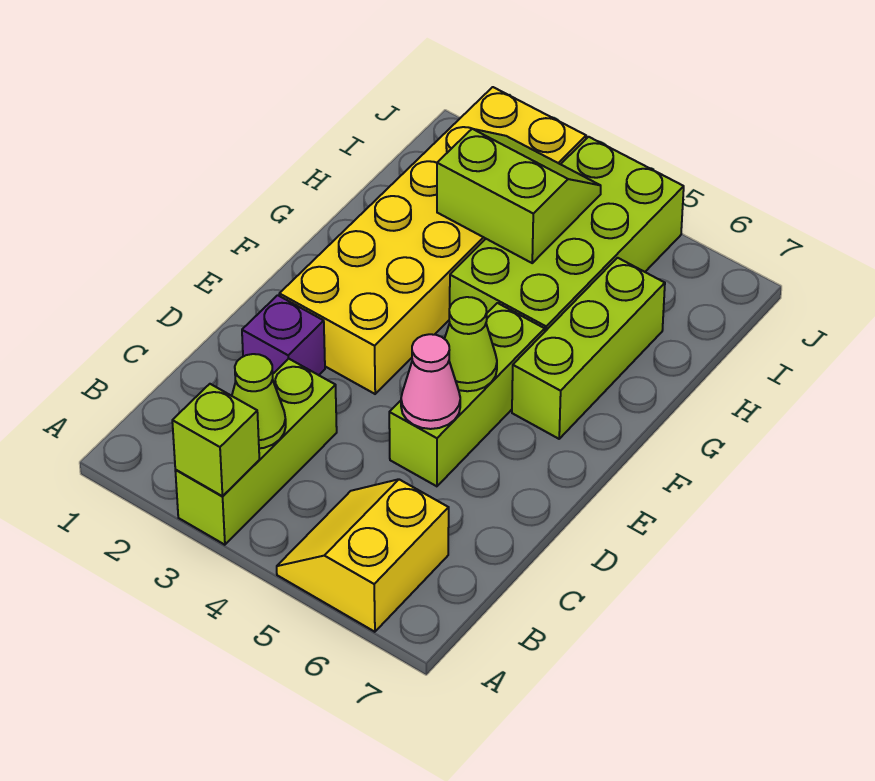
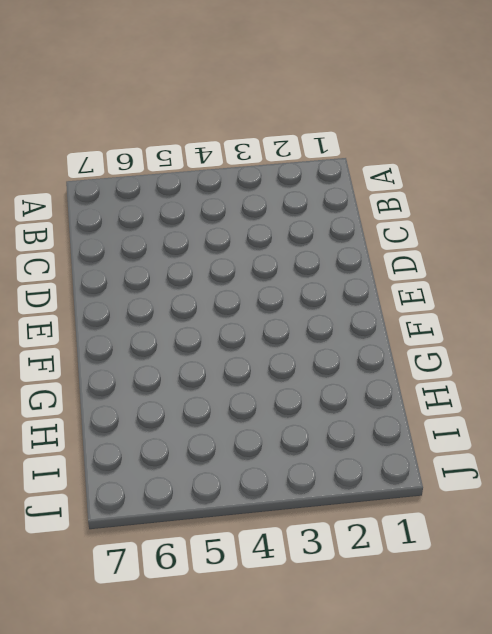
none -> lime brick A3:C3 level 1
none -> yellow slope A5:B6 level 1 top 6
none -> purple brick D2 level 1

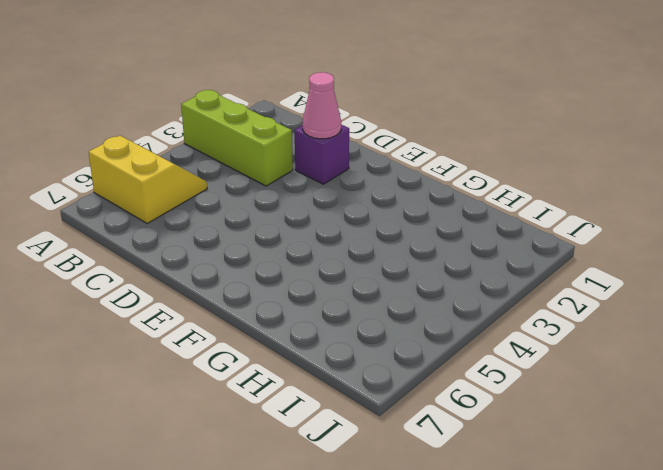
pink cone D2 level 2 -> pink cone D5 level 2
none -> lime brick D5:F5 level 1
none -> yellow brick E2:J3 level 1
none -> lime brick F6:H6 level 1

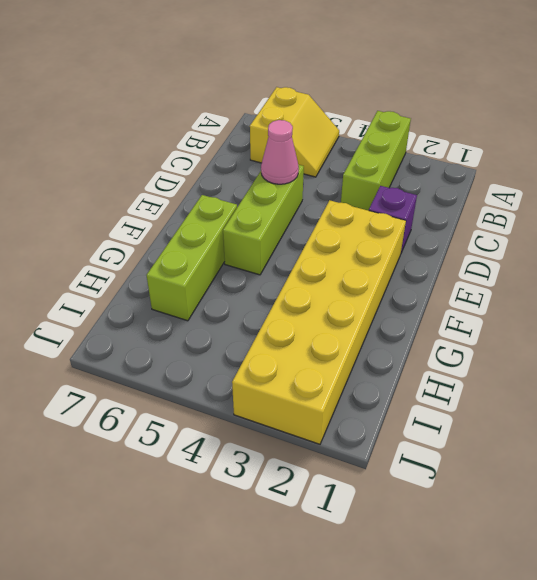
none -> lime brick G4:J5 level 1
none -> lime brick A3 level 2
none -> lime cone B3 level 2

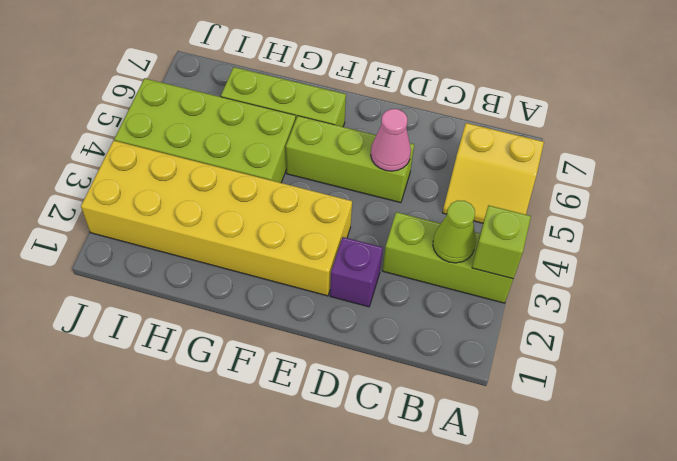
none -> lime cone E5 level 2
none -> lime slope H3:I4 level 2 top H

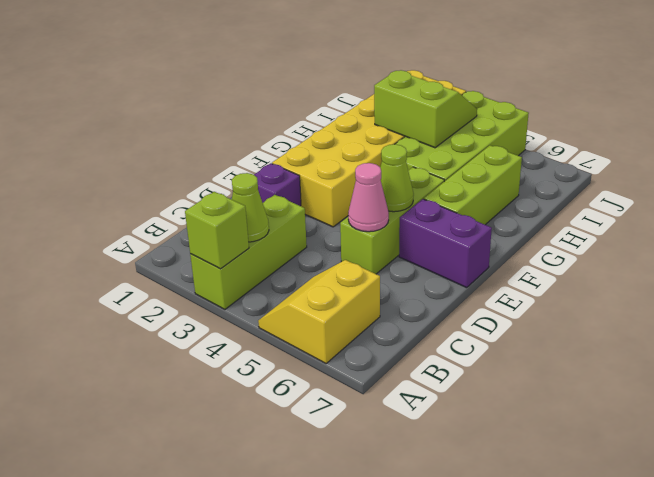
purple brick E6:E7 level 1 -> none

